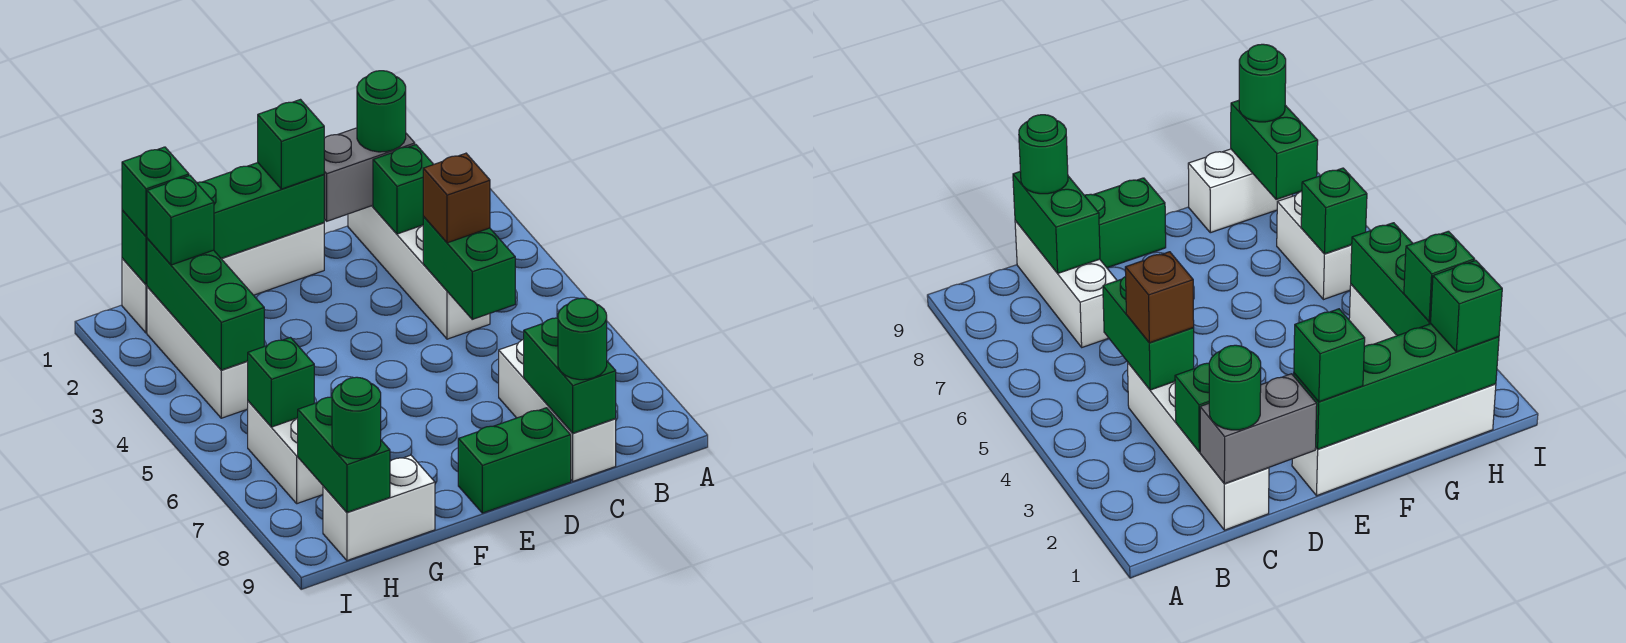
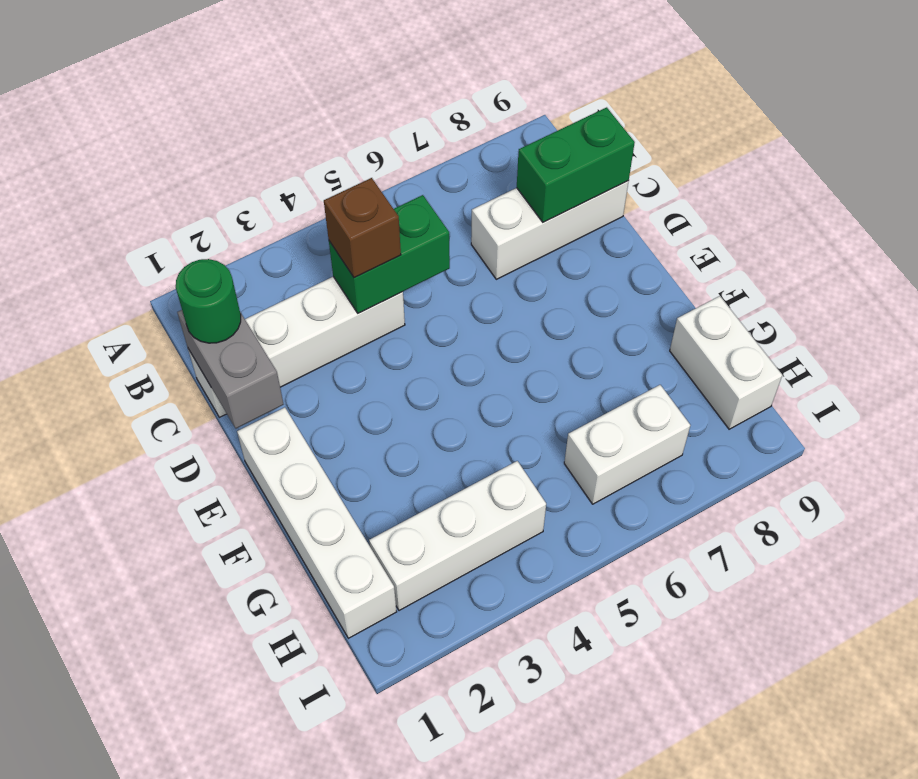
none -> green brick D9:E9 level 1
none -> green brick C2 level 2
none -> green brick E1:H1 level 2

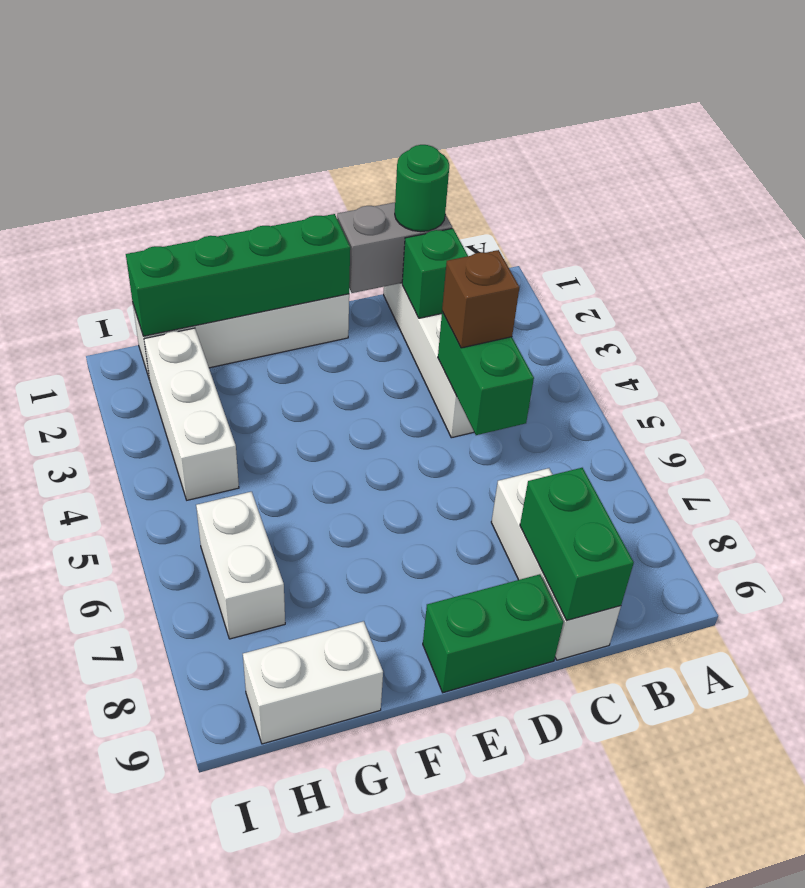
none -> green brick H2:H4 level 2
none -> green brick H6 level 2
none -> green brick H8:H9 level 2

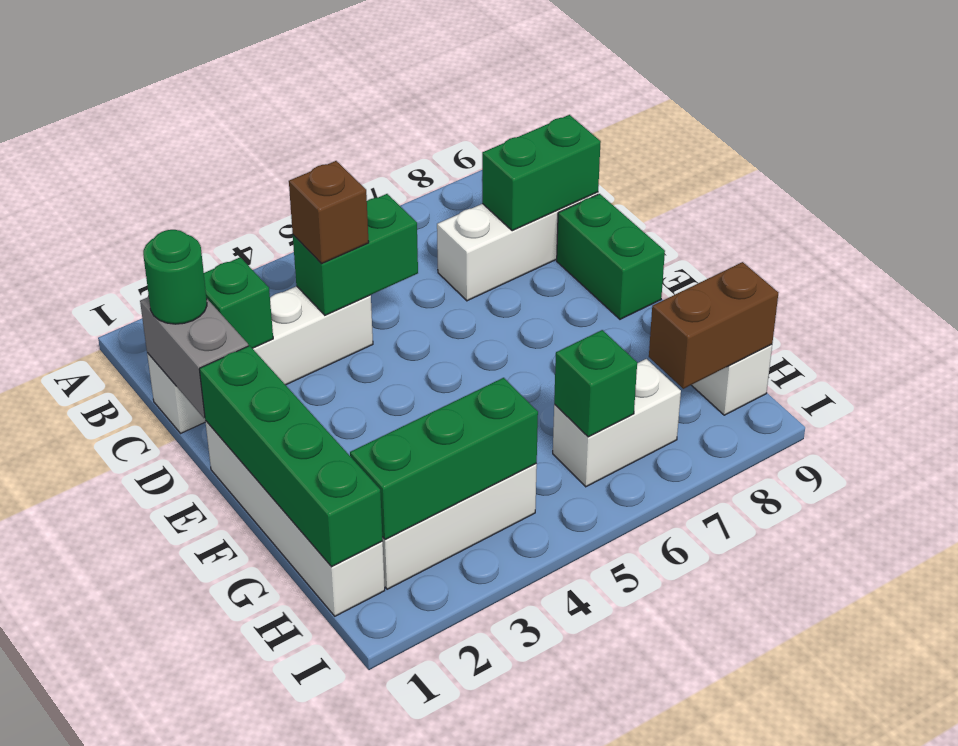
brown brick H8:H9 level 2 -> green brick H8:H9 level 2
none -> green round brick C9 level 3
none -> green brick E1 level 3
none -> green brick H1 level 3

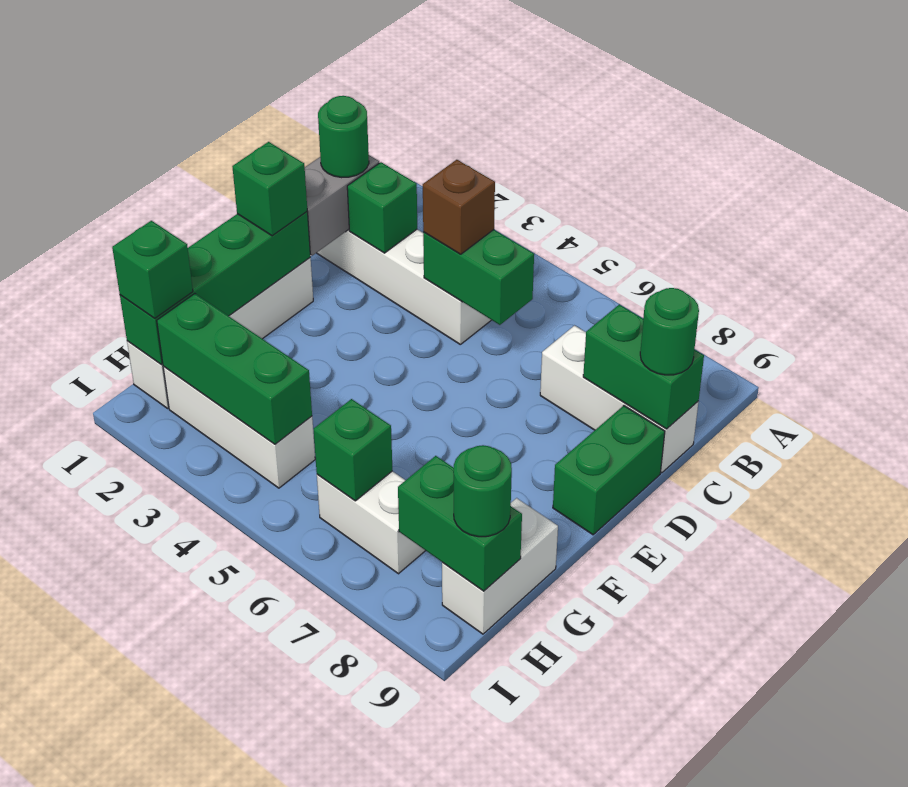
none -> green brick H2 level 3

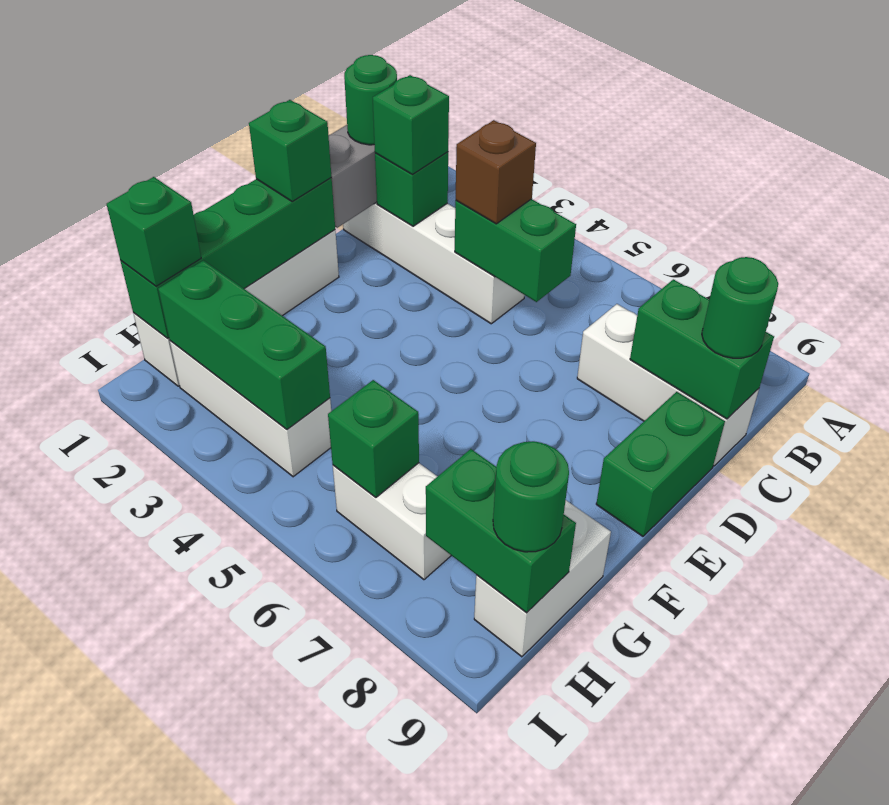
green brick C2 level 3 -> green brick H2 level 3

